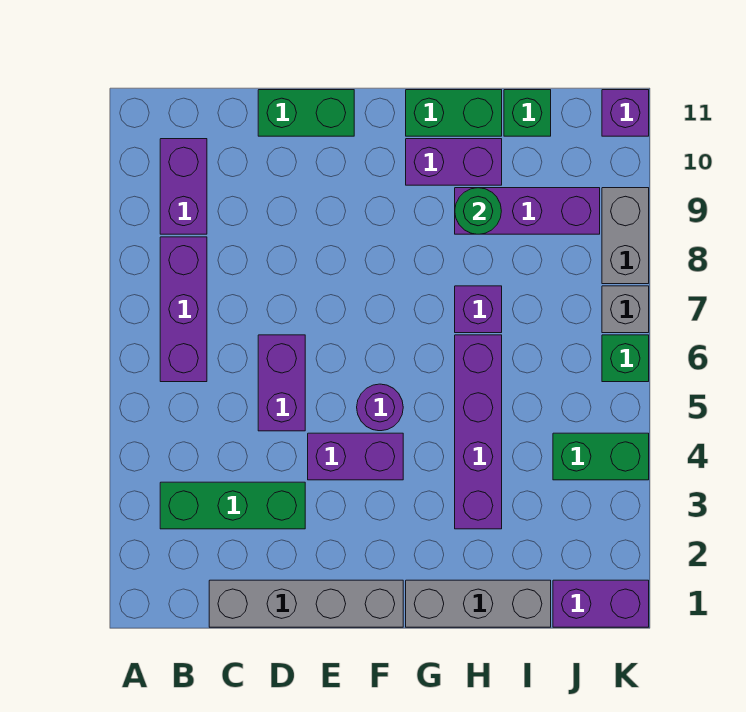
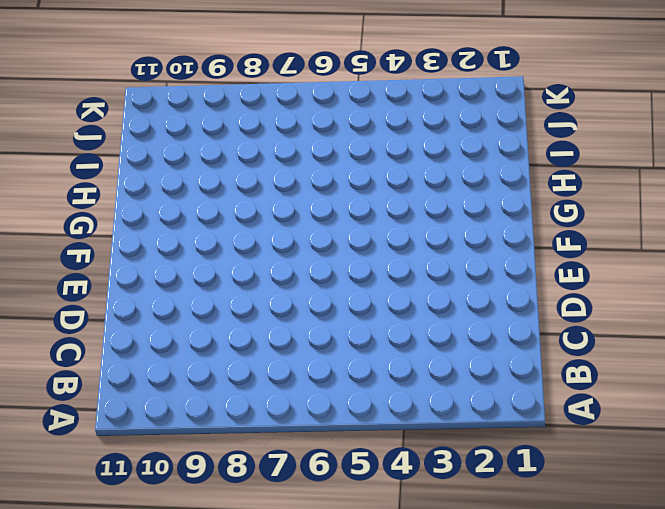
none -> green brick B3:D3 level 1
none -> purple brick B6:B8 level 1
none -> purple brick B9:B10 level 1

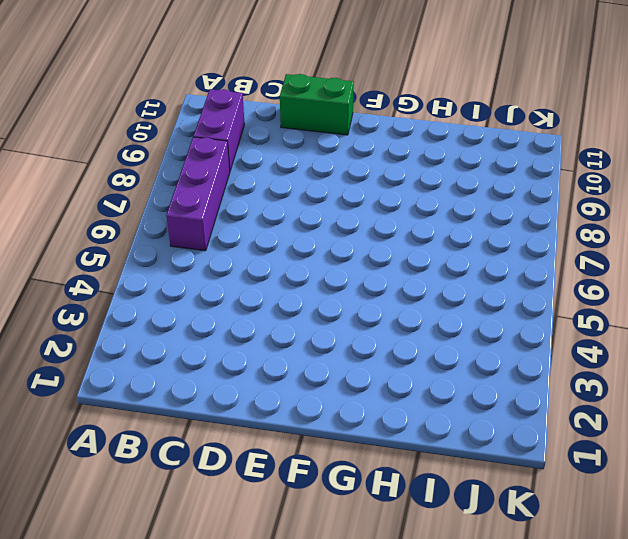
none -> green brick B3:D3 level 1
none -> grey brick C1:F1 level 1
none -> purple brick D5:D6 level 1

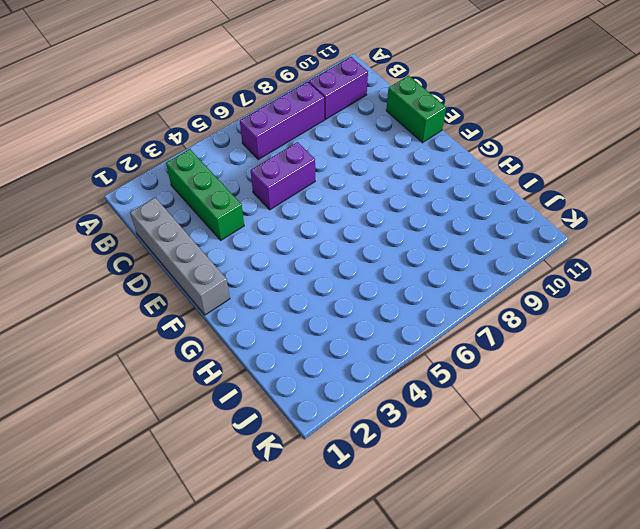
none -> purple brick E4:F4 level 1
none -> purple round brick F5 level 1
none -> grey brick G1:I1 level 1

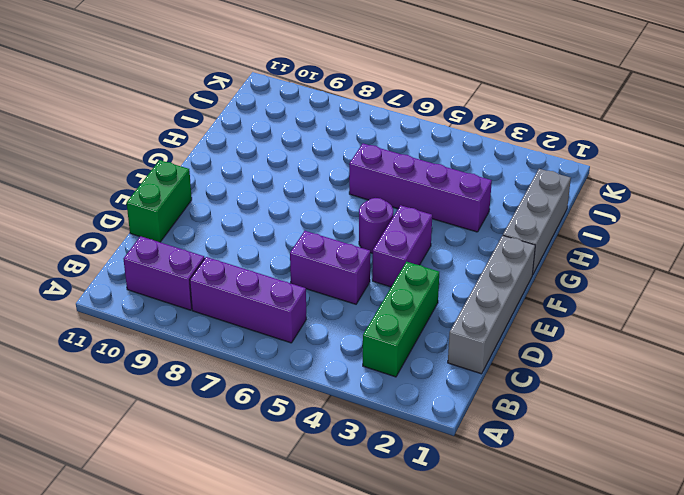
none -> purple brick G10:H10 level 1
none -> green brick G11:H11 level 1
none -> purple brick H7 level 1

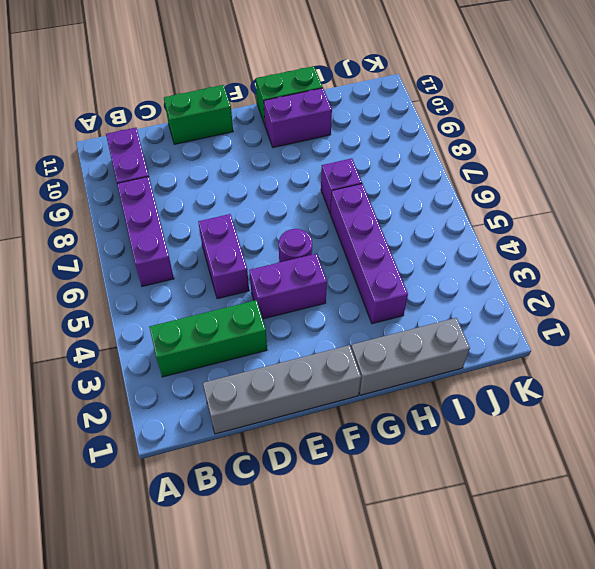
none -> purple brick H9:J9 level 1
none -> green brick I11 level 1
none -> purple brick J1:K1 level 1

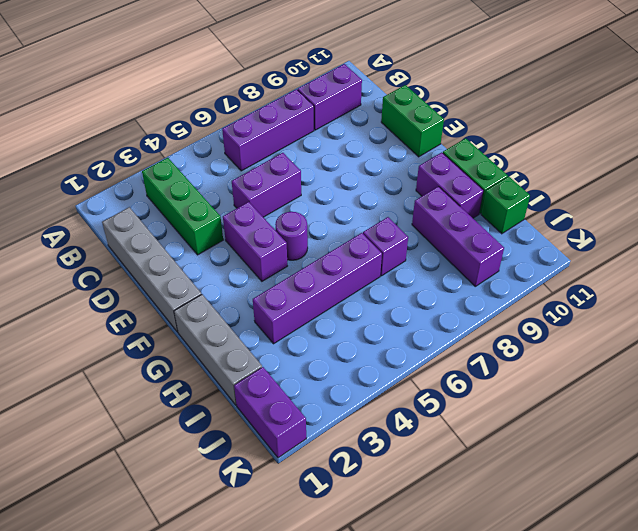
none -> green brick J4:K4 level 1
none -> green brick K6 level 1
none -> grey brick K7 level 1

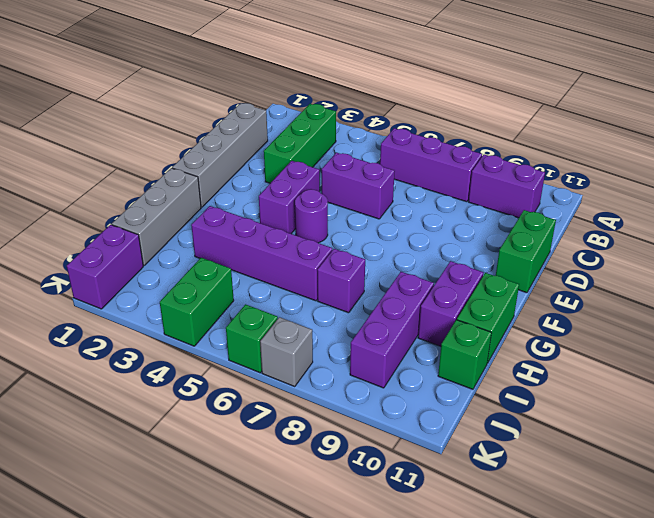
none -> grey brick K8:K9 level 1
none -> purple brick K11 level 1
none -> green round brick H9 level 2

